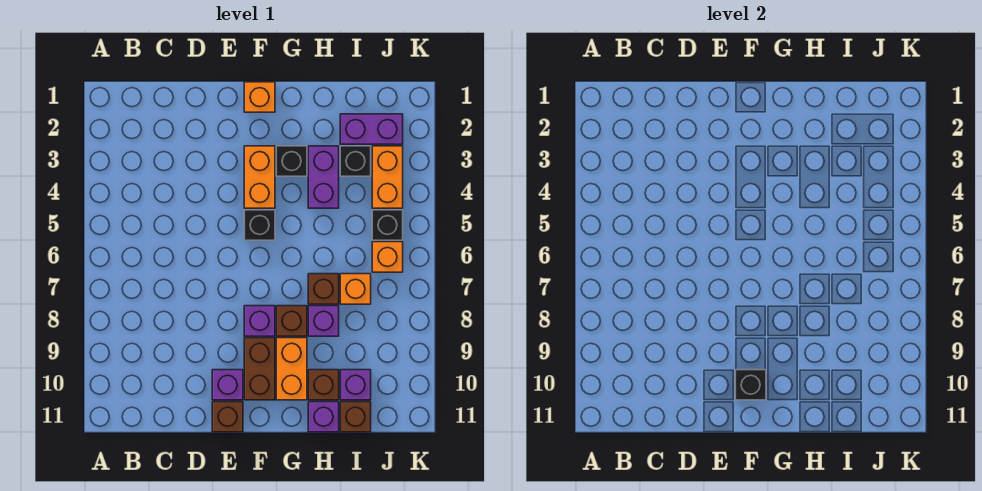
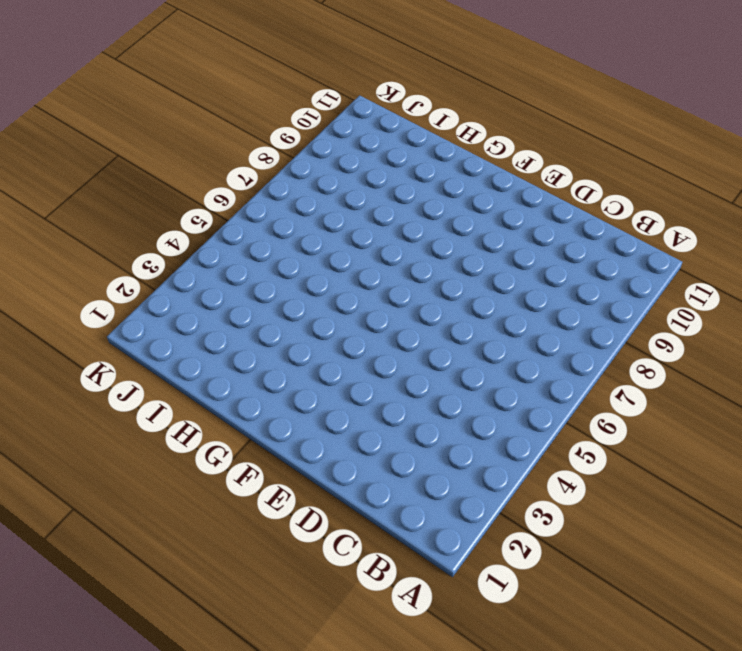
none -> purple brick E10 level 1
none -> brown brick E11 level 1
none -> orange brick F1 level 1

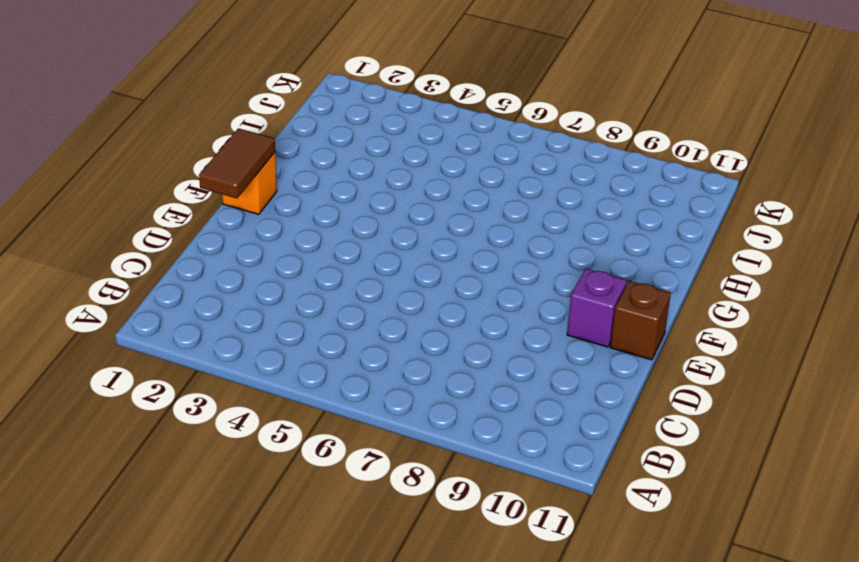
brown tile E1:F1 level 2 -> none
none -> orange brick F3:F4 level 1
none -> black brick F5 level 1
none -> purple brick F8 level 1

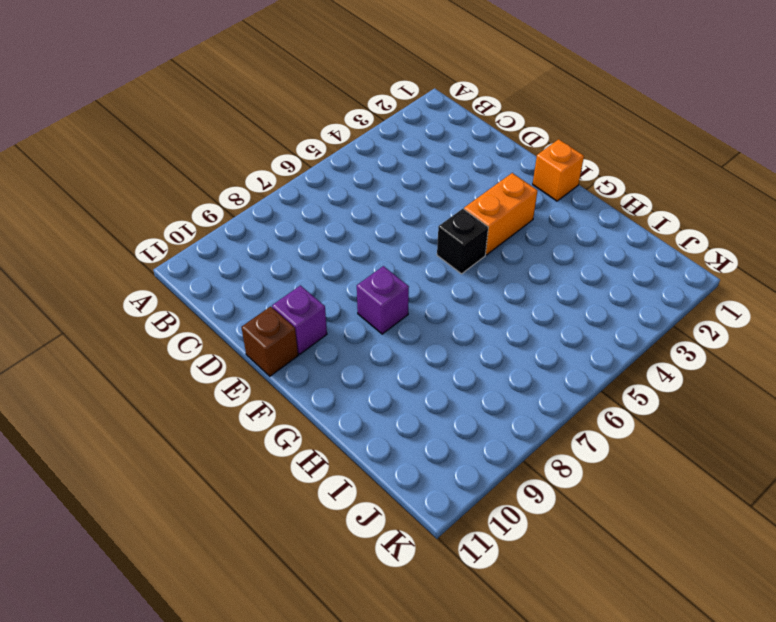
none -> brown brick F9:F10 level 1
none -> black brick G3 level 1
none -> brown brick G8 level 1

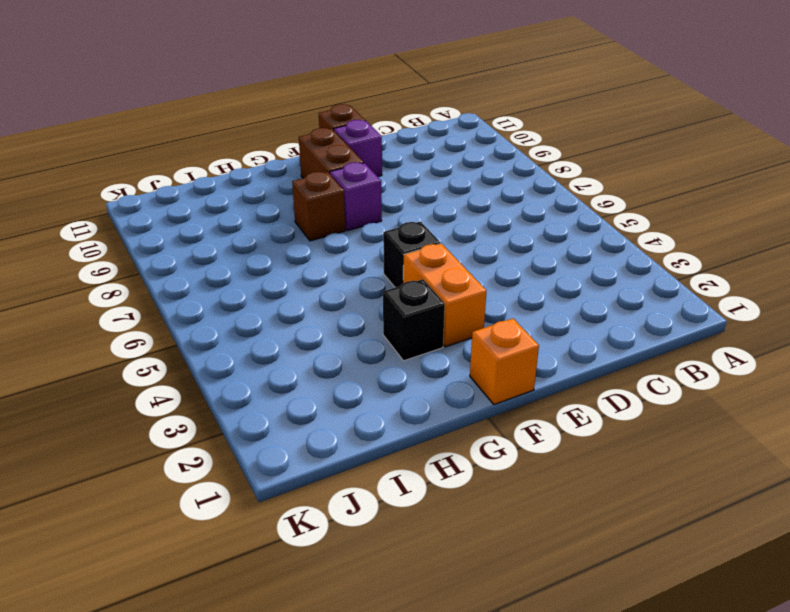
none -> orange brick G9:G10 level 1
none -> purple brick H3:H4 level 1
none -> brown brick H7 level 1

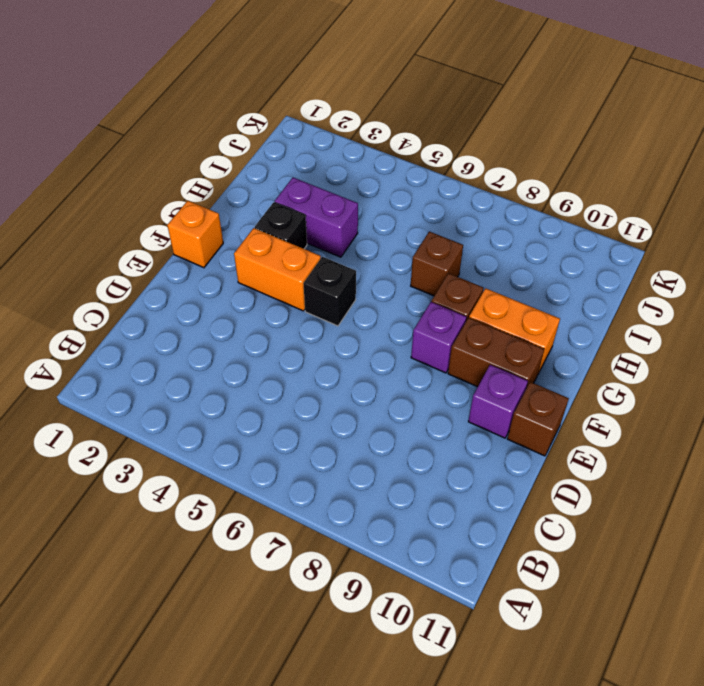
none -> purple brick H8 level 1
none -> brown brick H10 level 1
none -> purple brick H11 level 1

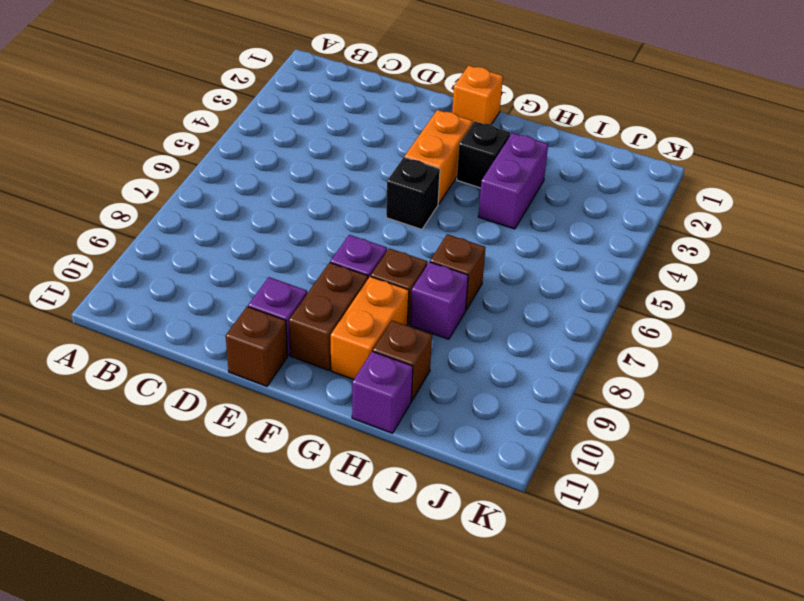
none -> purple brick I2:J2 level 1
none -> black brick I3 level 1
none -> orange brick I7 level 1

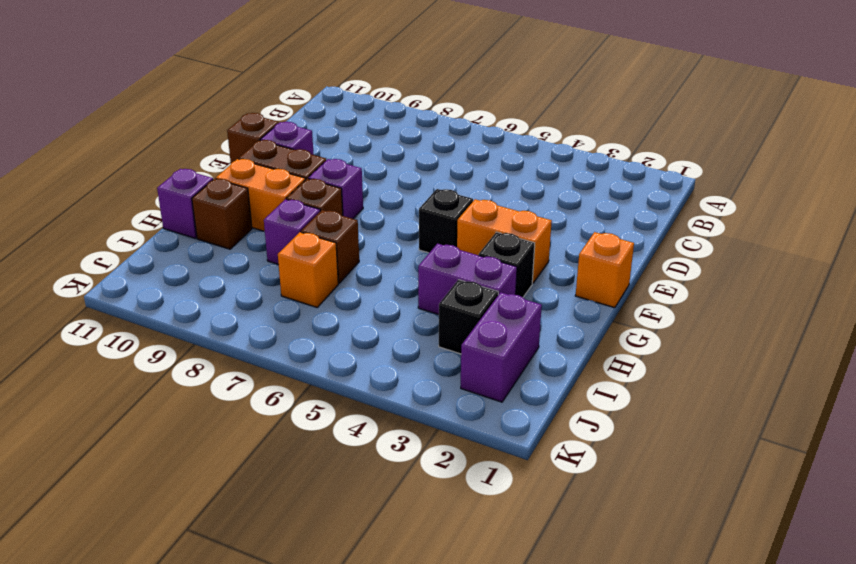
none -> purple brick I10 level 1
none -> brown brick I11 level 1
none -> orange brick J3:J4 level 1

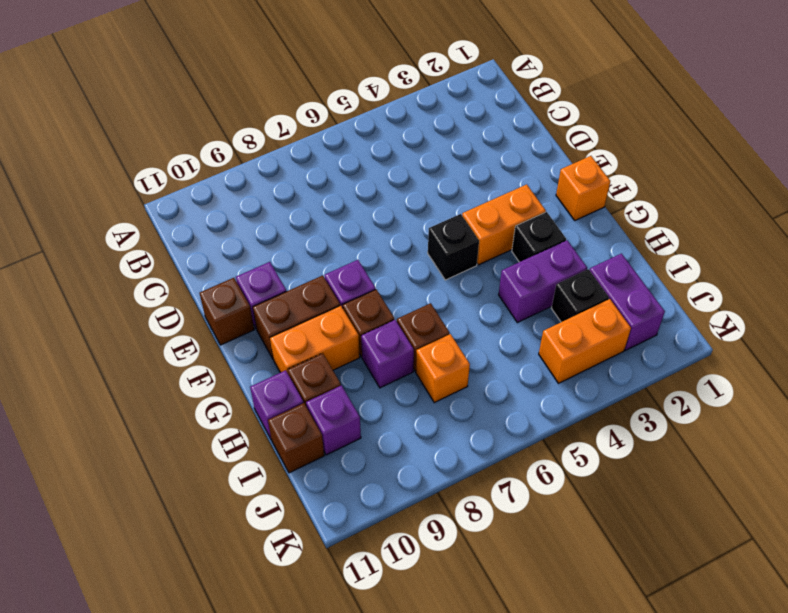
none -> black brick J5 level 1
none -> orange brick J6 level 1
none -> black brick F10 level 2

